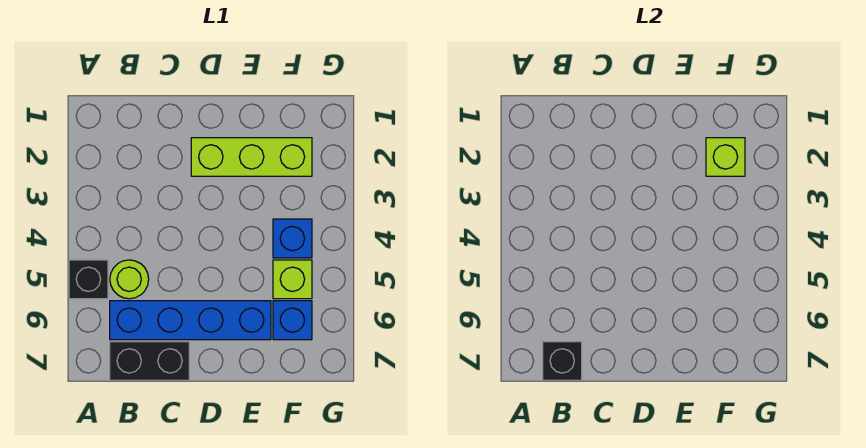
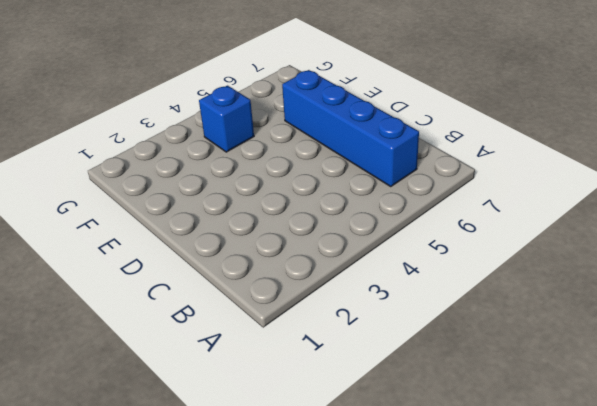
none -> black brick A5 level 1
none -> lime round brick B5 level 1

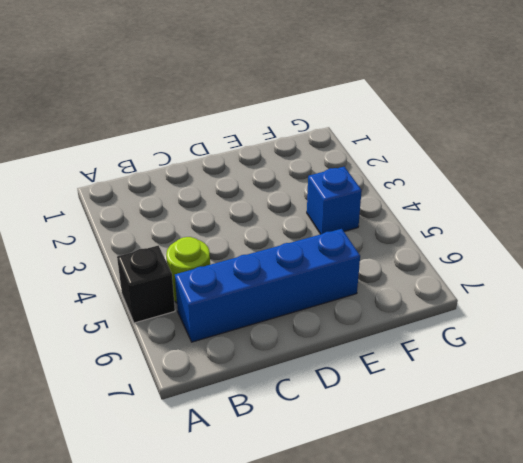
none -> black brick B7:C7 level 1
none -> lime brick D2:F2 level 1

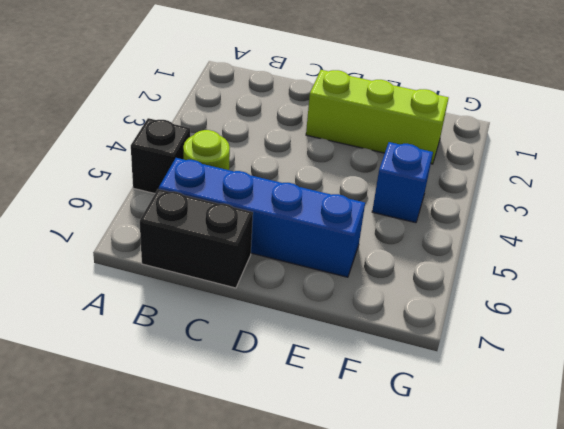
none -> lime brick F5 level 1
none -> blue brick F6 level 1

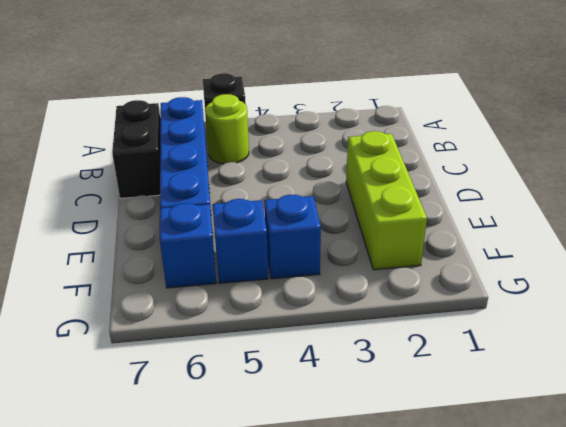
blue brick F5 level 1 -> lime brick F5 level 1
none -> black brick B7 level 2
none -> lime brick F2 level 2

